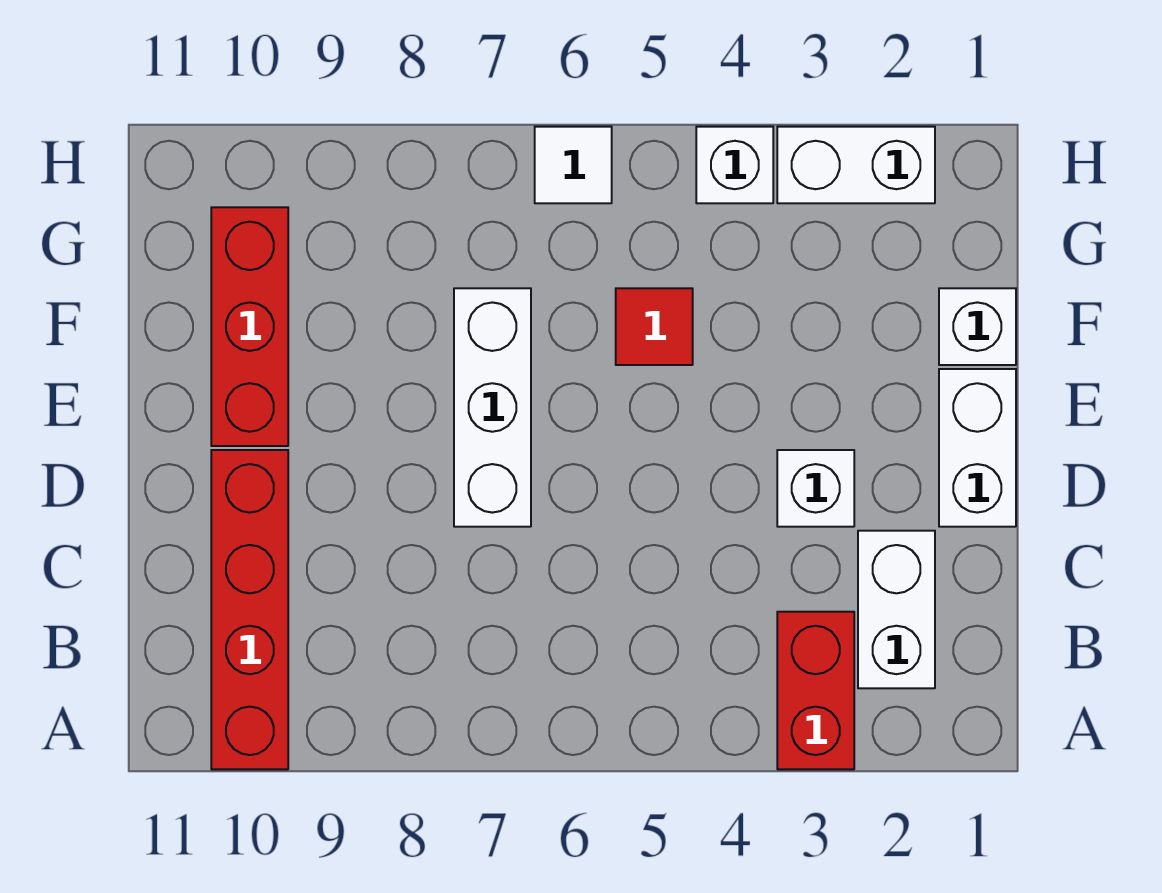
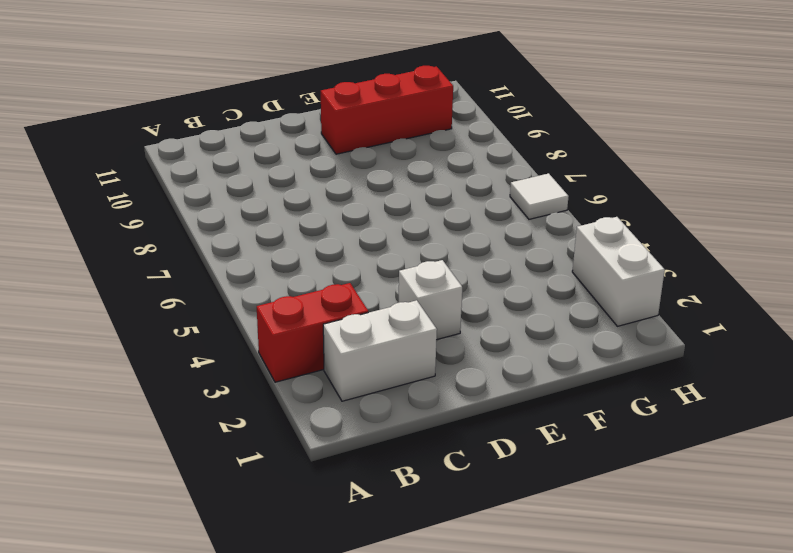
none -> red brick A10:D10 level 1
none -> white brick D1:E1 level 1
none -> white brick D7:F7 level 1

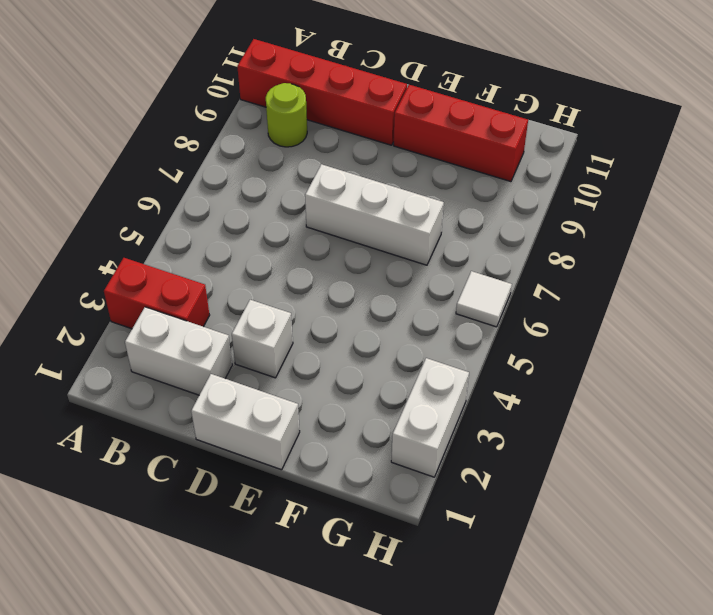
lime round brick B9 level 1 -> none
none -> white brick F1 level 1
none -> red tile F5 level 1
none -> white brick H4 level 1

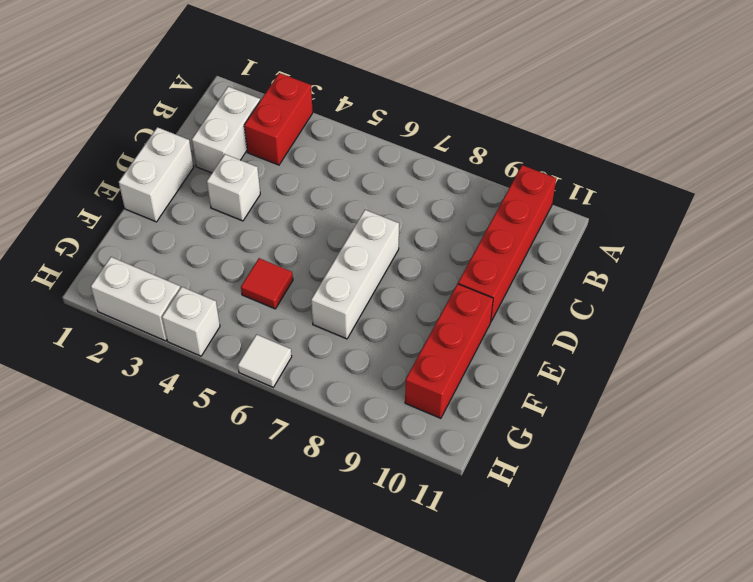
none -> white brick F1 level 1

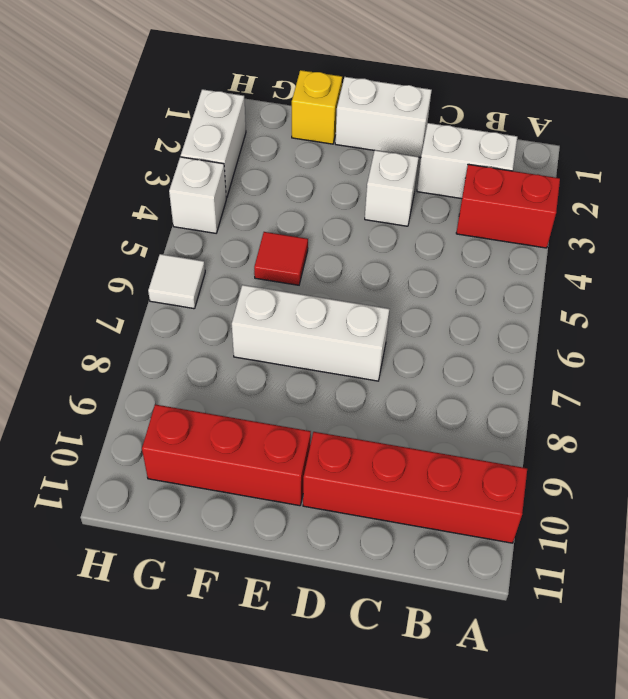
yellow brick F1 level 1 -> white brick F1 level 1

